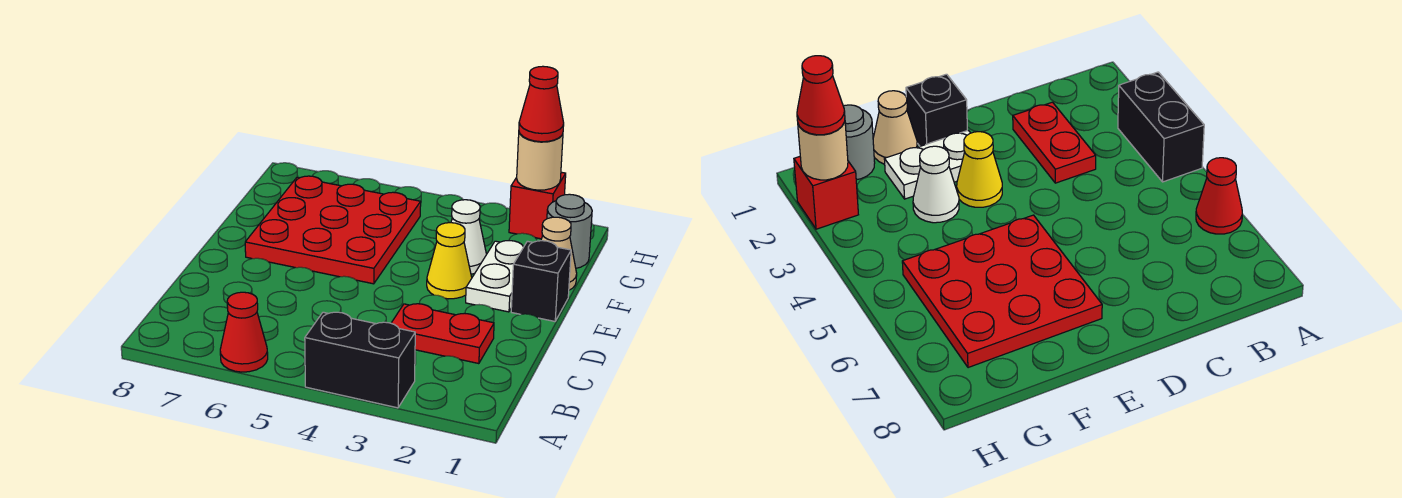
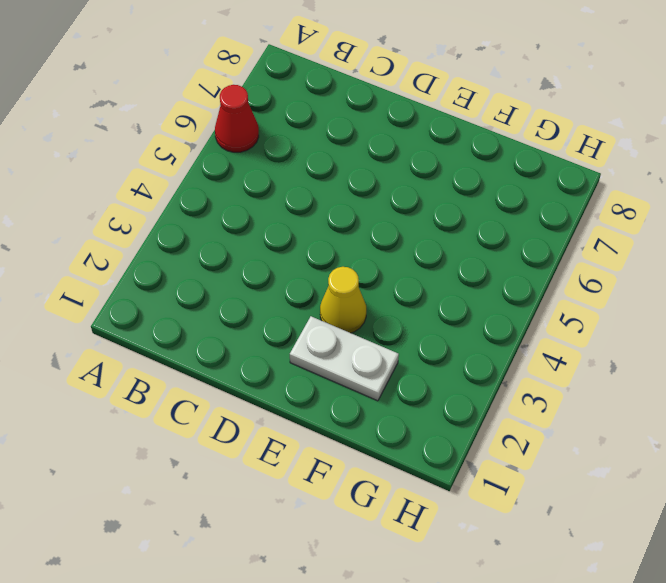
none -> black brick A3:A4 level 1
none -> red plate C2:C3 level 1
none -> black brick E1 level 1

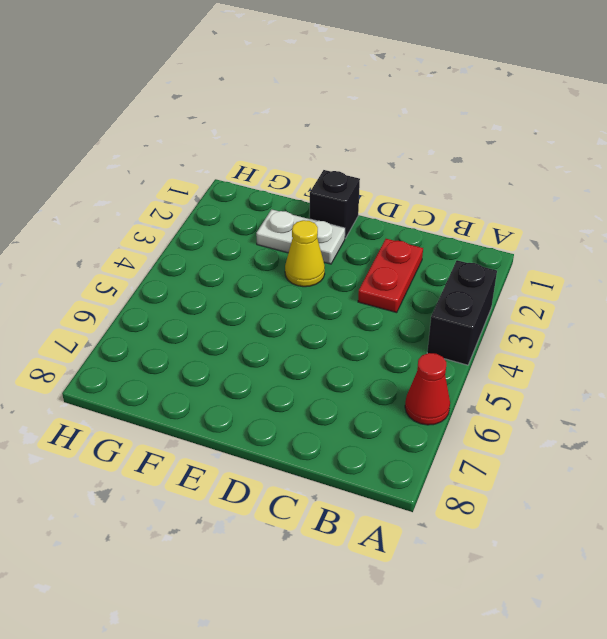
none -> red plate E5:G7 level 1
none -> tan cone F1 level 1
none -> white cone F3 level 1

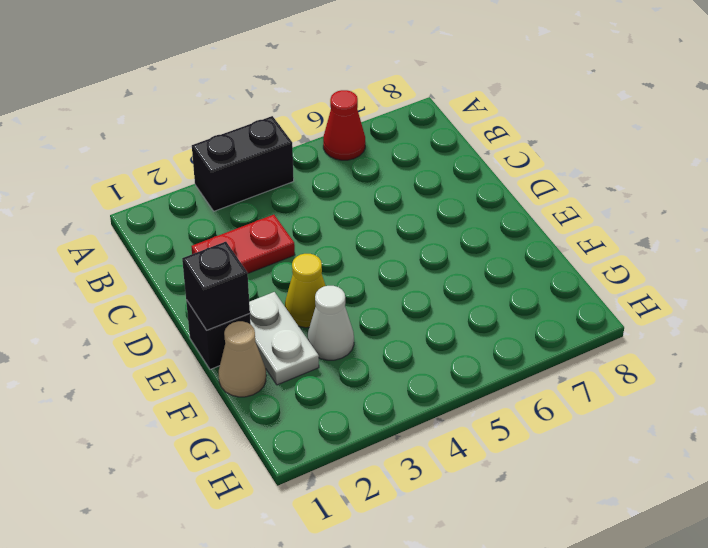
black brick E1 level 2 -> none
none -> red plate E5:G7 level 1
none -> grey round brick G1 level 1
none -> red brick H2 level 1

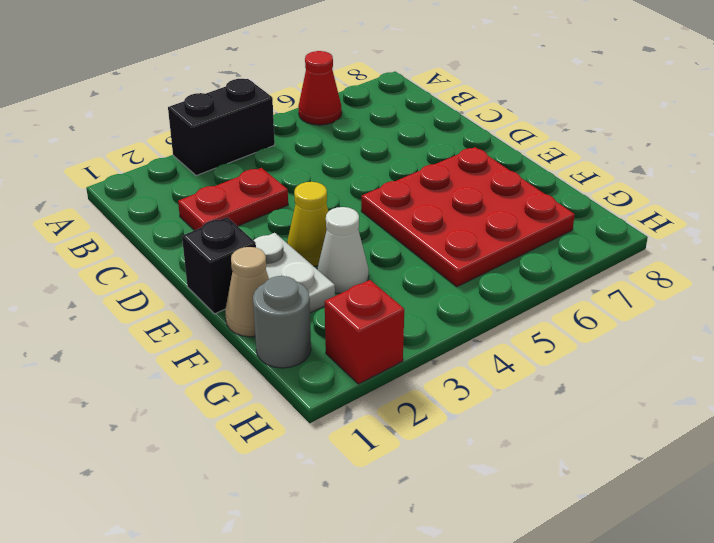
none -> tan round brick H2 level 2
none -> red cone H2 level 3

